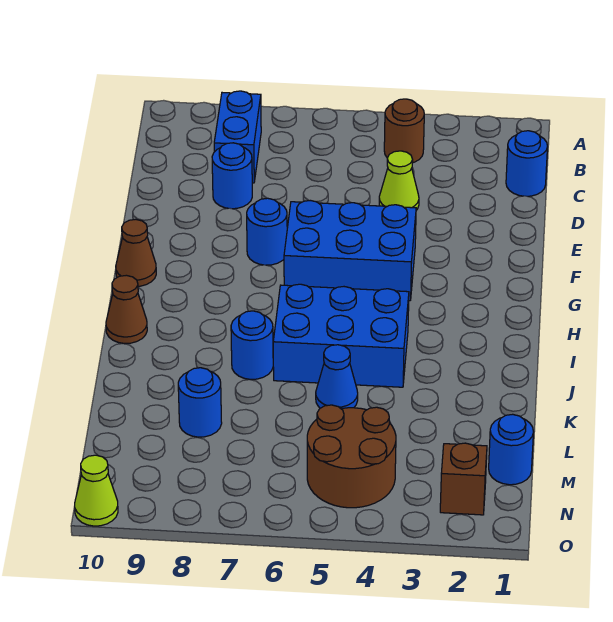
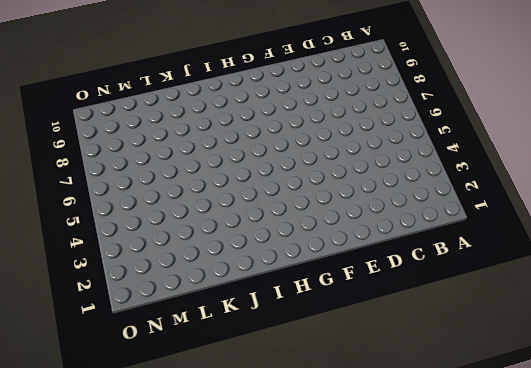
none -> brown round brick B4 level 1
none -> blue brick B8:C8 level 1
none -> blue round brick C1 level 1

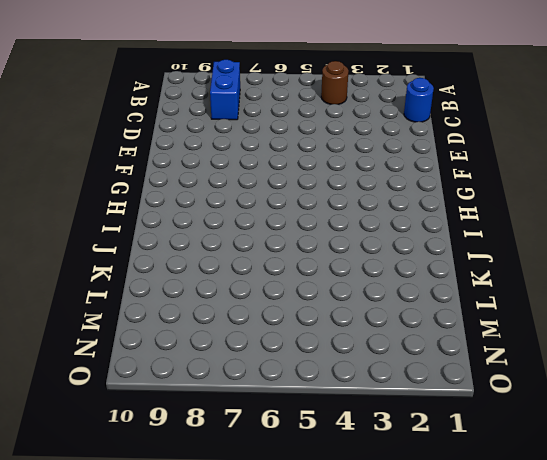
none -> lime cone D4 level 1
none -> blue round brick D8 level 1
none -> blue brick F4:G6 level 1

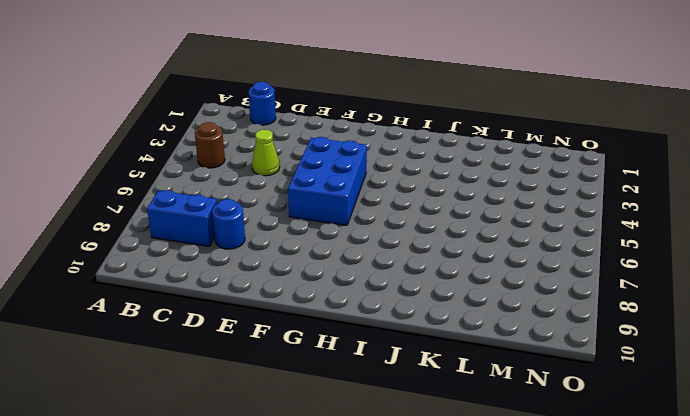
none -> blue round brick F7 level 1
none -> brown cone G10 level 1
none -> blue brick I4:J6 level 1

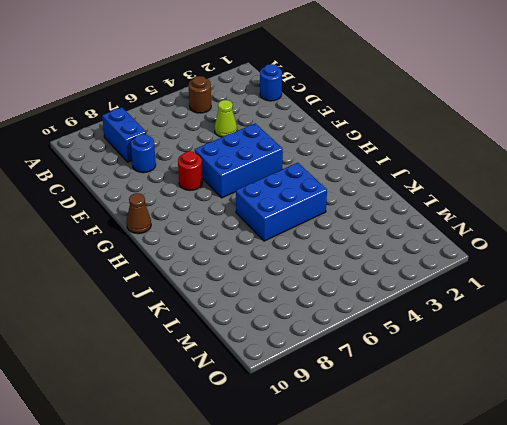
red round brick F7 level 1 -> blue round brick F7 level 1
none -> brown cone I10 level 1
none -> blue round brick J7 level 1
none -> blue cone K5 level 1

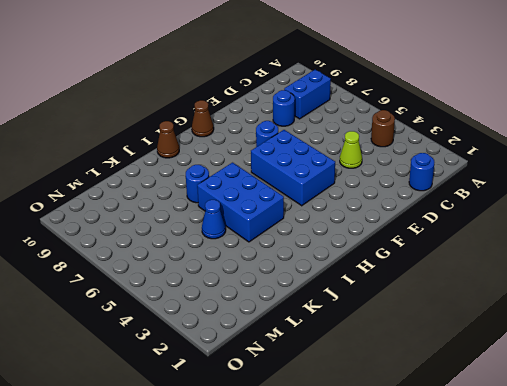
none -> blue round brick L8 level 1
none -> blue round brick M1 level 1
none -> brown round brick M4:N5 level 1

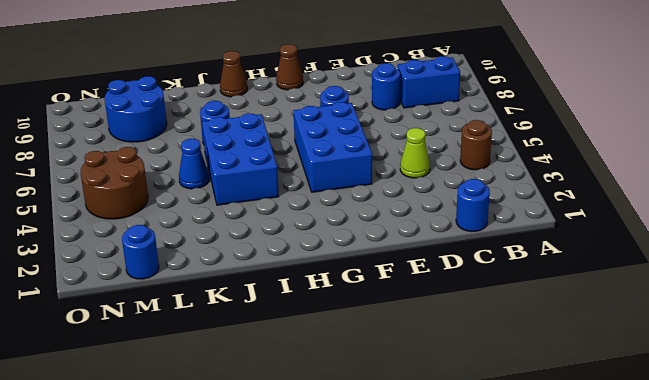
blue round brick L8:M9 level 1 -> blue round brick L8 level 1
none -> brown brick N2 level 1
none -> lime cone O10 level 1

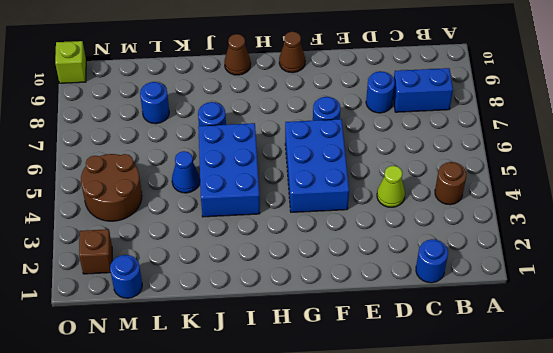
lime brick O10 level 1 -> lime cone O10 level 1

